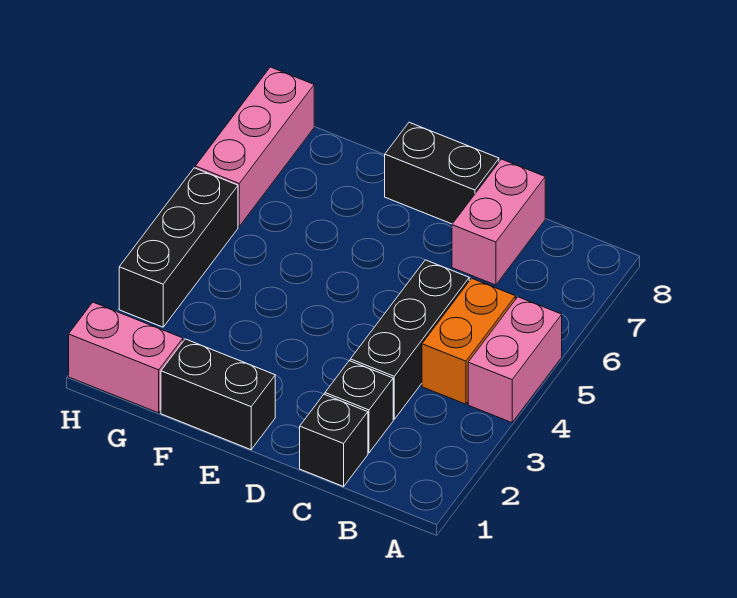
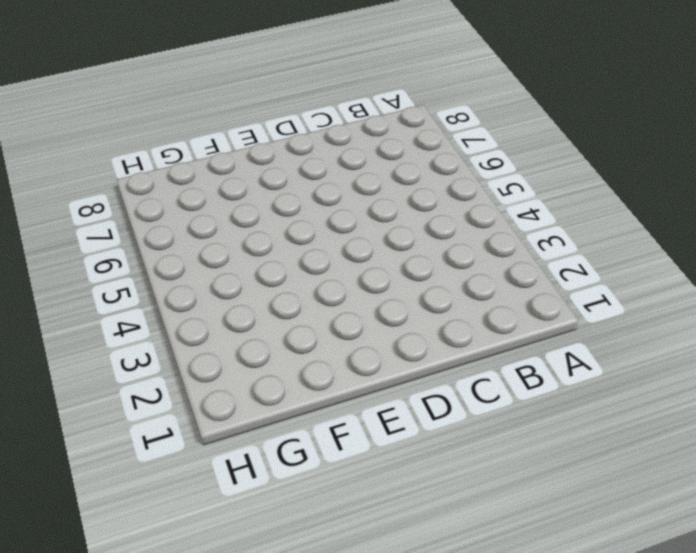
none -> pink brick A4:A5 level 1
none -> orange brick B4:B5 level 1

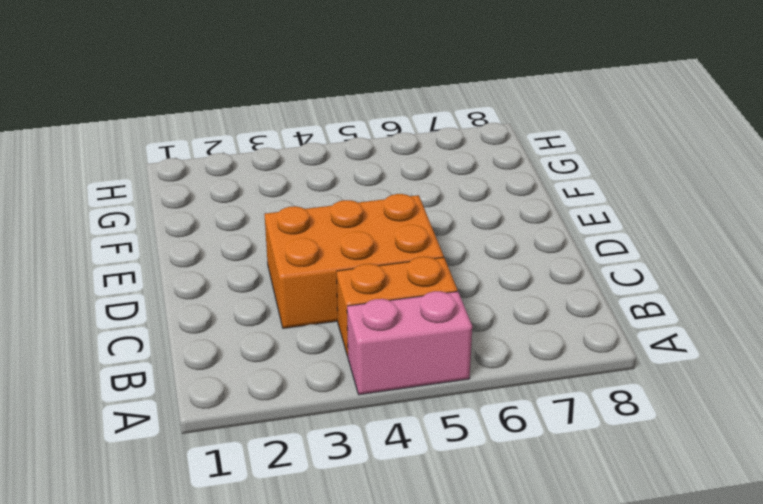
orange brick C3:D5 level 1 -> black brick C3:C5 level 1
none -> black brick C1 level 1
none -> black brick C2 level 1

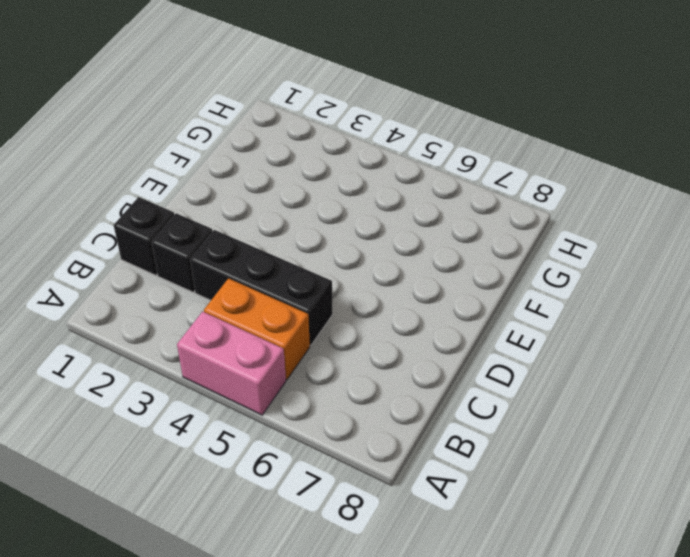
none -> pink brick C7:C8 level 1
none -> black brick D8:E8 level 1

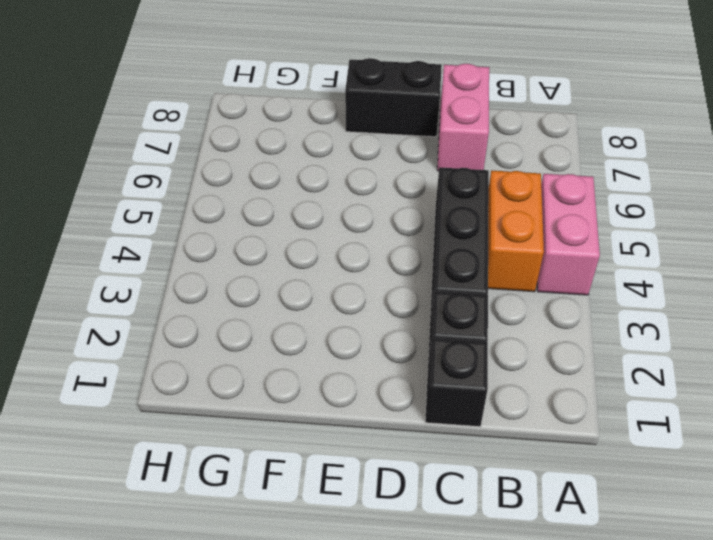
none -> black brick E1:F1 level 1
none -> pink brick G1:H1 level 1

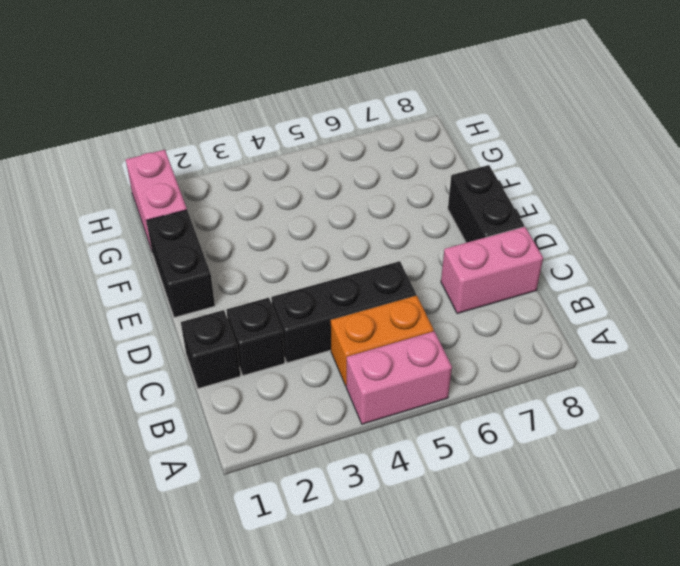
none -> black brick H3:H5 level 1
none -> pink brick H6:H8 level 1

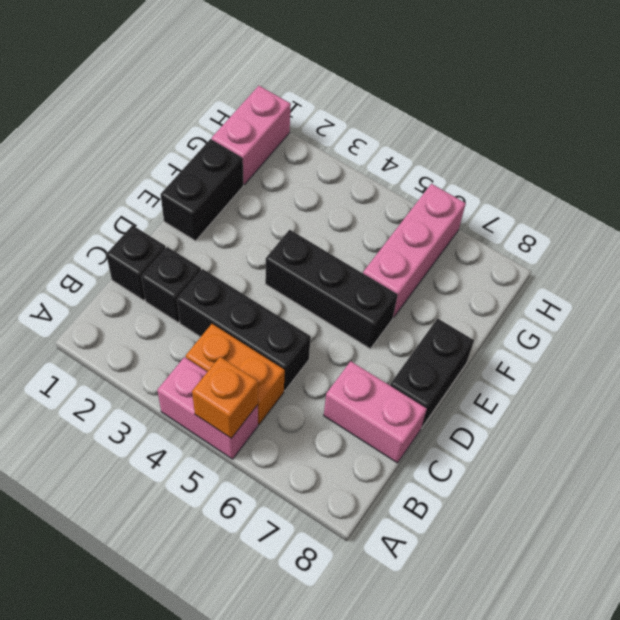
orange brick A5 level 2 -> none
black brick E4:E6 level 1 -> black brick H3:H5 level 1
pink brick F6:H6 level 1 -> pink brick H6:H8 level 1

